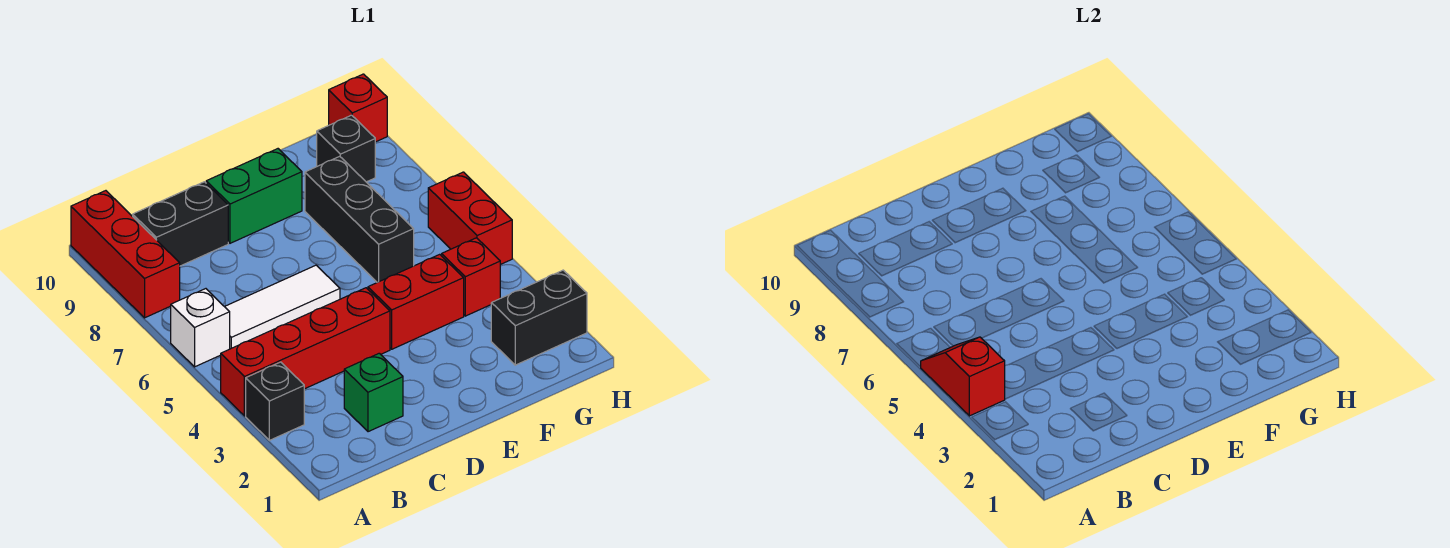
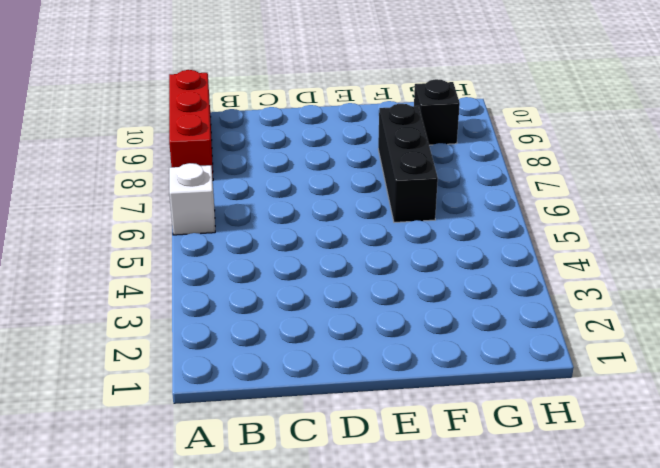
none -> black brick A3 level 1
none -> red brick A4:D4 level 1
none -> white tile B6:D6 level 1

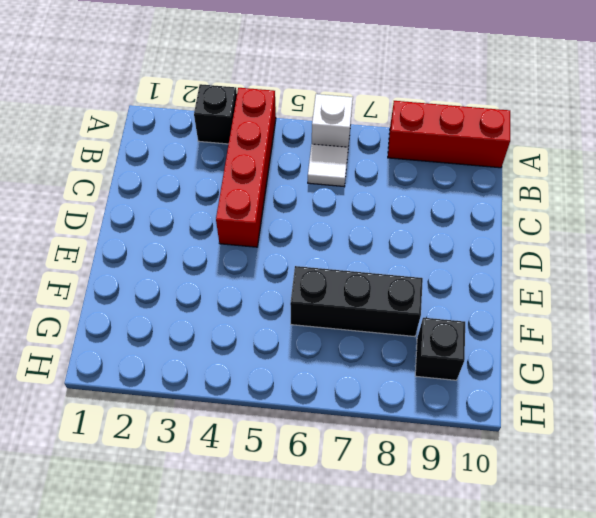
white tile B6 level 1 -> white tile B6:D6 level 1
none -> black brick B9:C9 level 1
none -> green brick C2 level 1
none -> green brick D9:E9 level 1

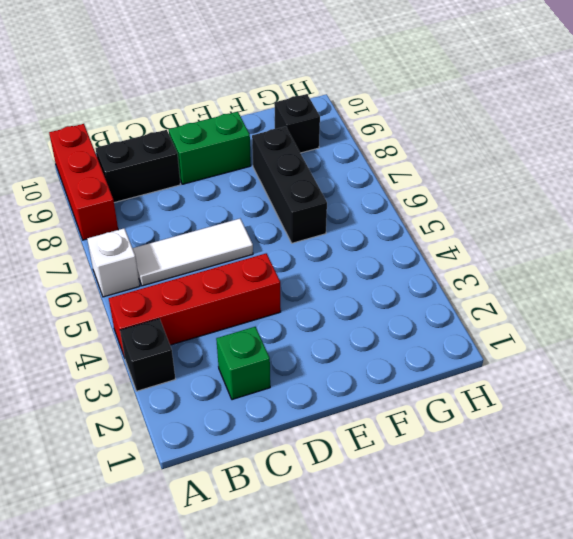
none -> red brick E4:F4 level 1
none -> black brick G2:H2 level 1
none -> red brick G4 level 1

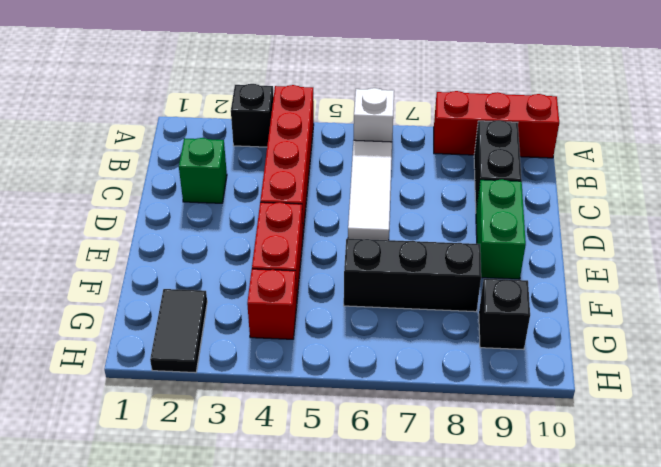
black tile G2:H2 level 1 -> black brick G2:H2 level 1
none -> red brick H5:H6 level 1
none -> red brick H10 level 1
none -> red slope A4:A5 level 2 top 4

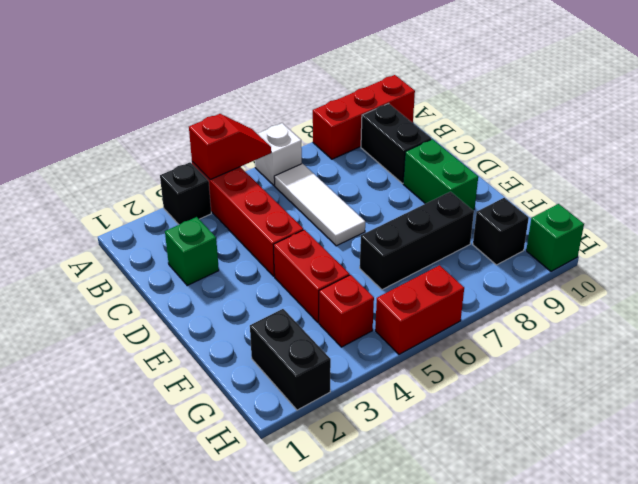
green brick H10 level 1 -> red brick H10 level 1

